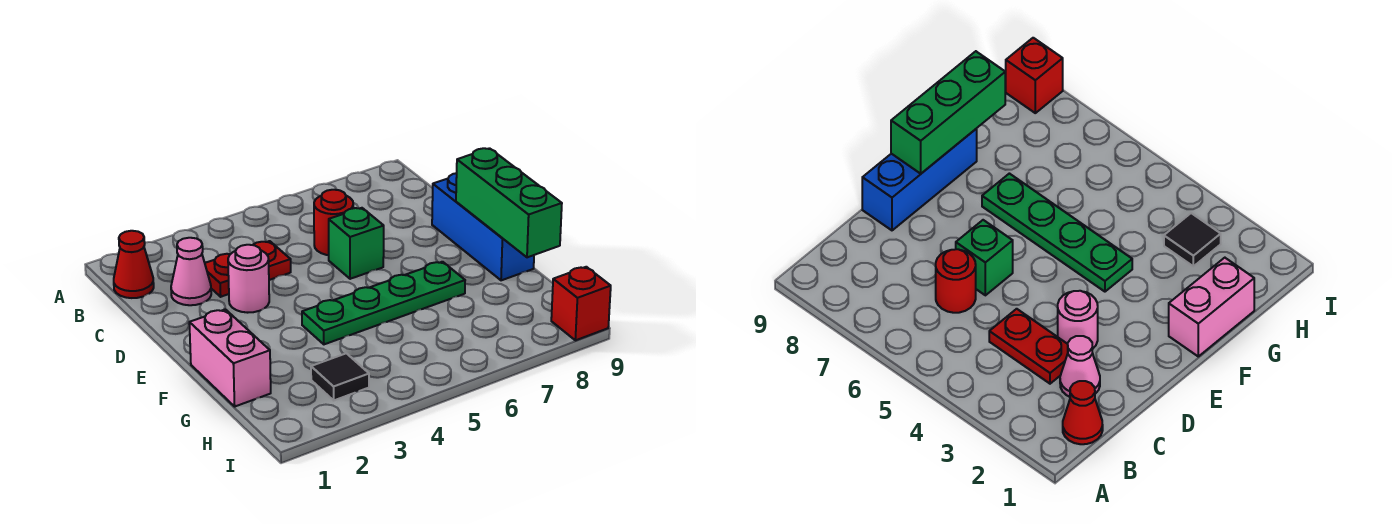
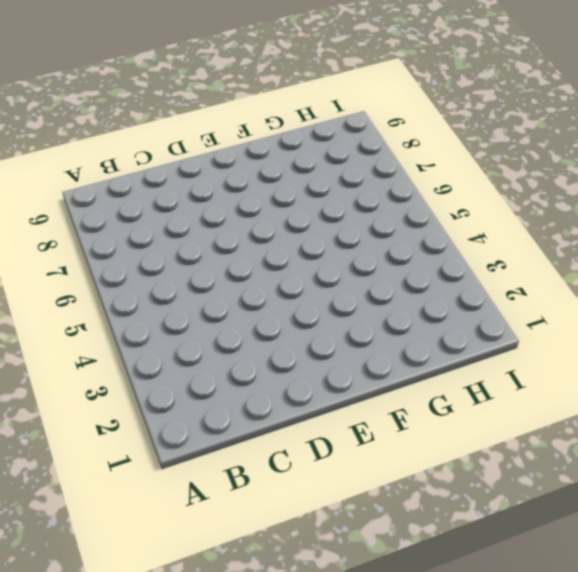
none -> red cone B1 level 1
none -> pink cone C2 level 1
none -> red plate C3:C4 level 1

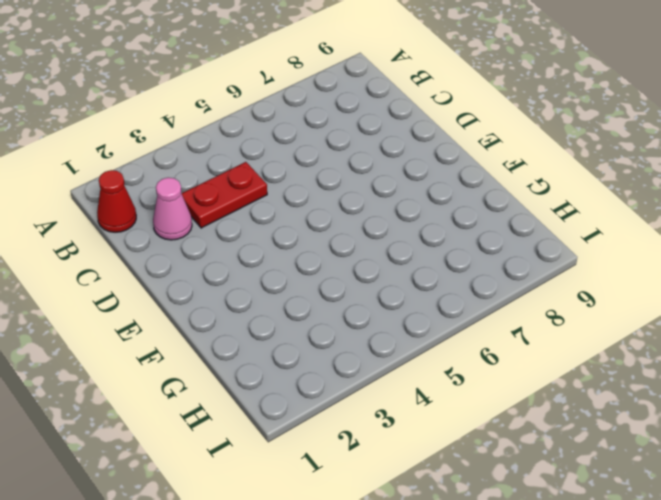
none -> red round brick C6 level 1
none -> pink round brick D3 level 1
none -> green brick D6 level 1

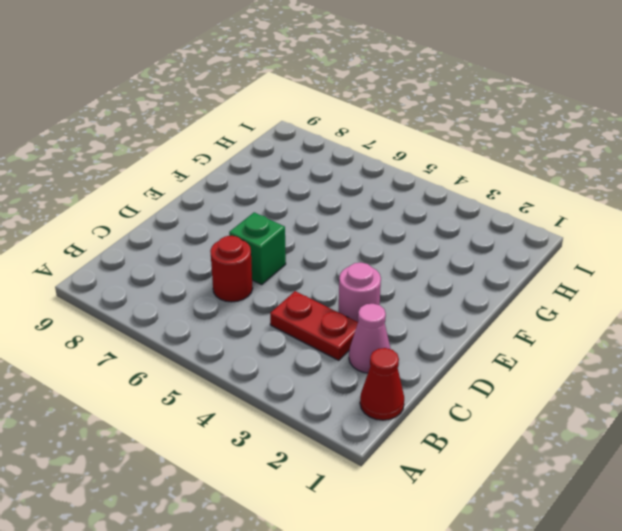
none -> blue brick D9:F9 level 1
none -> pink brick F1:G1 level 1
none -> green plate F4:F7 level 1

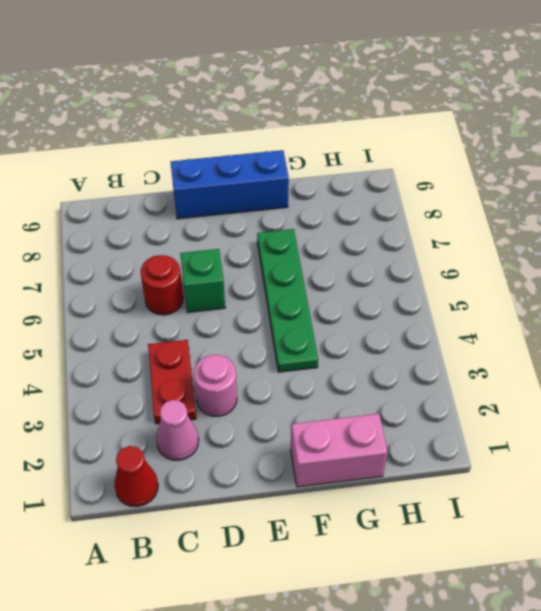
none -> black tile H3 level 1
none -> red brick I9 level 1
none -> green brick E9:G9 level 2

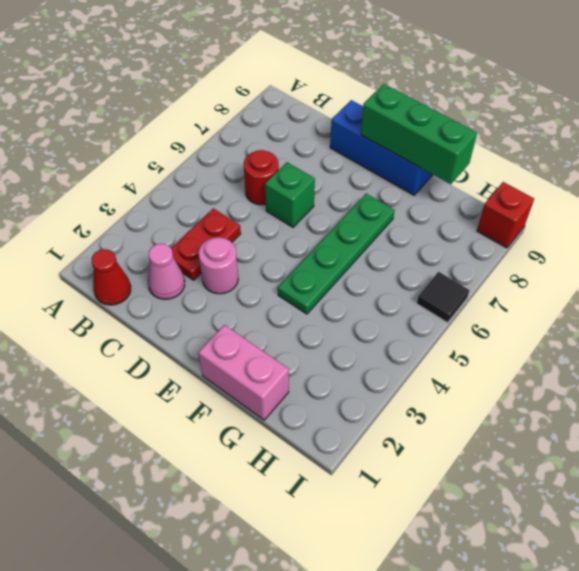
black tile I6 level 1 -> black tile H3 level 1

